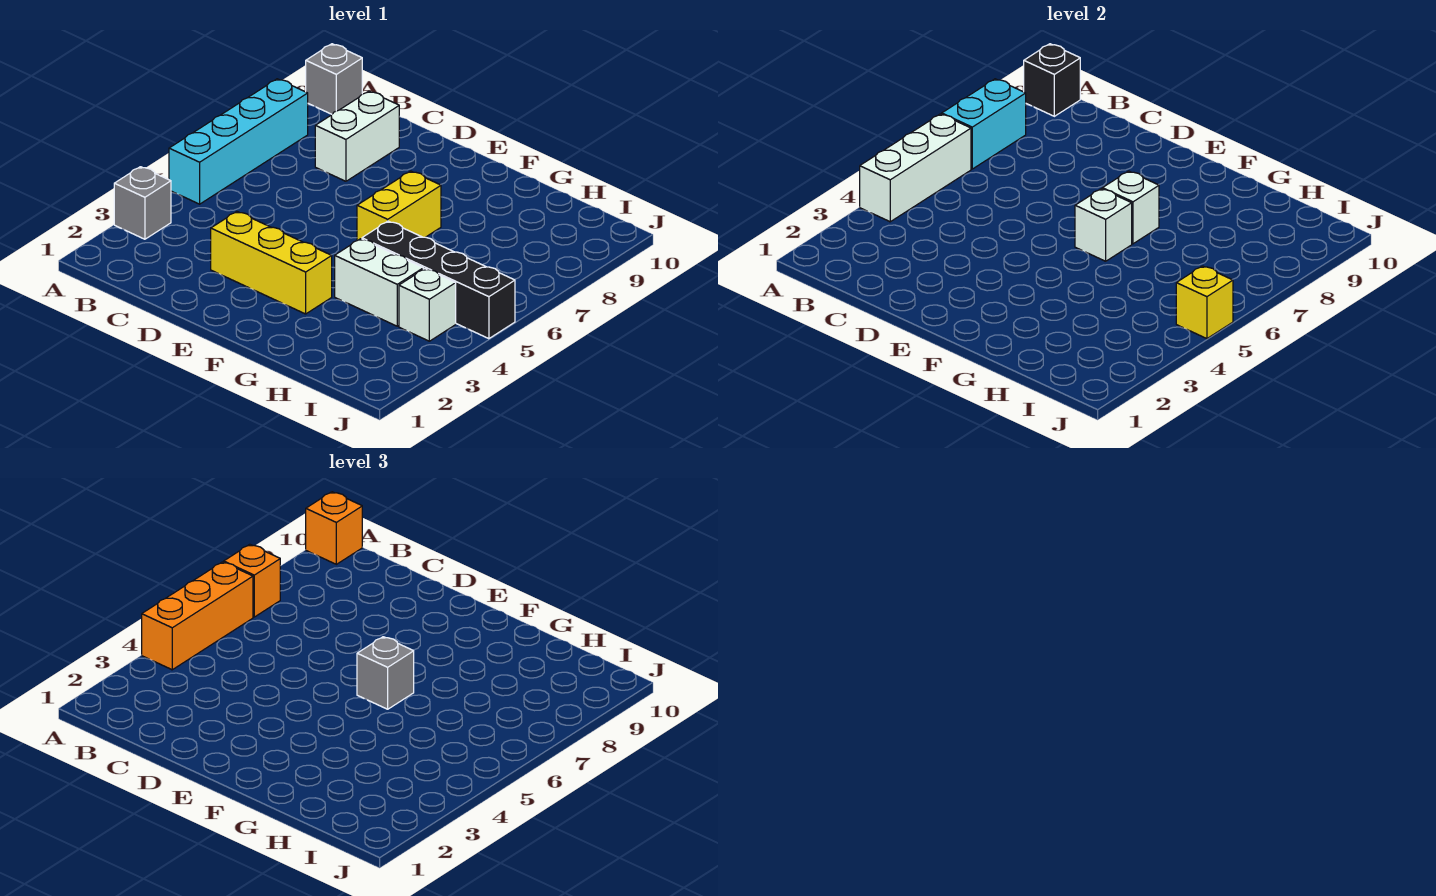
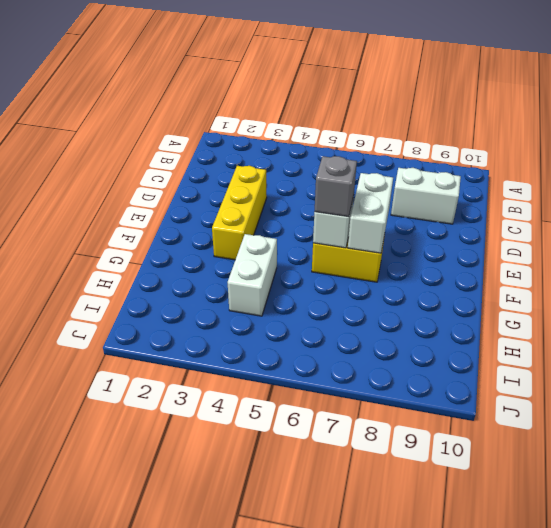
white brick E7:F7 level 2 -> white brick F7 level 2
none -> grey brick A3 level 1
none -> cyan brick A5:A8 level 1
none -> grey brick A10 level 1

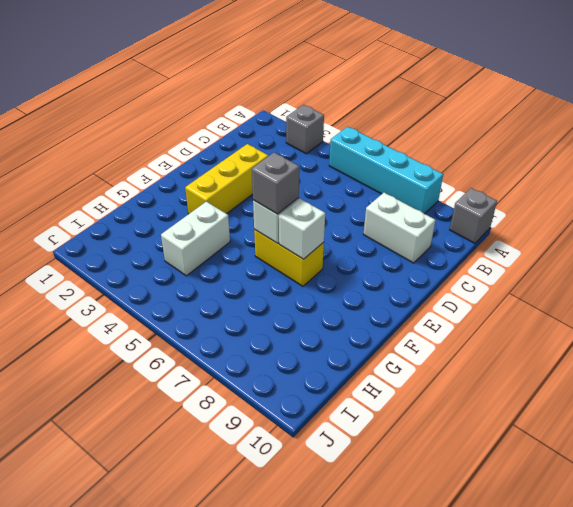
none -> black brick G5:J5 level 1
none -> white brick I4 level 1
none -> white brick A4:A6 level 2

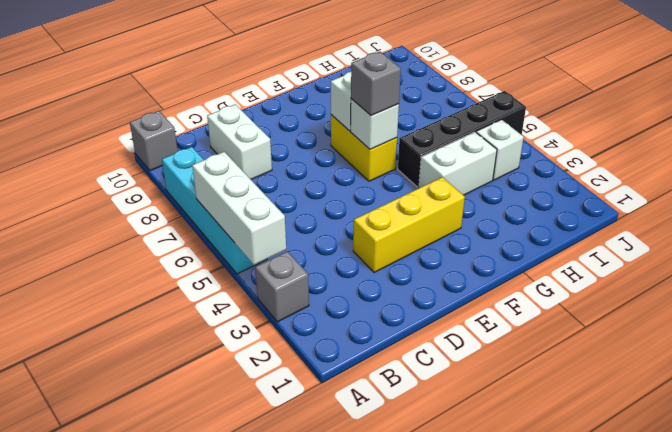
none -> cyan brick A7:A8 level 2
none -> black brick A10 level 2
none -> yellow brick J5 level 2

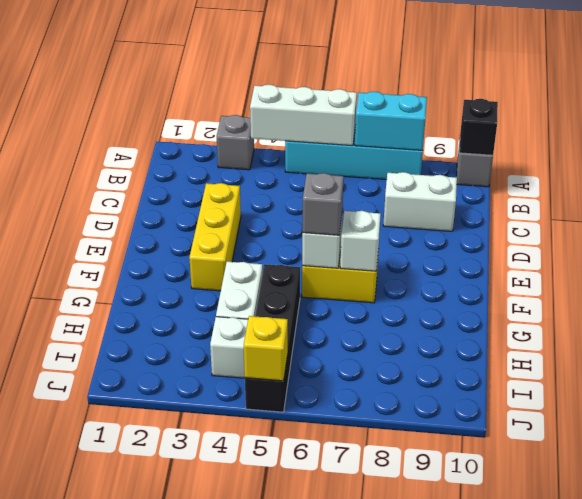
none -> orange brick A4:A6 level 3
none -> orange brick A7 level 3
none -> orange brick A10 level 3

